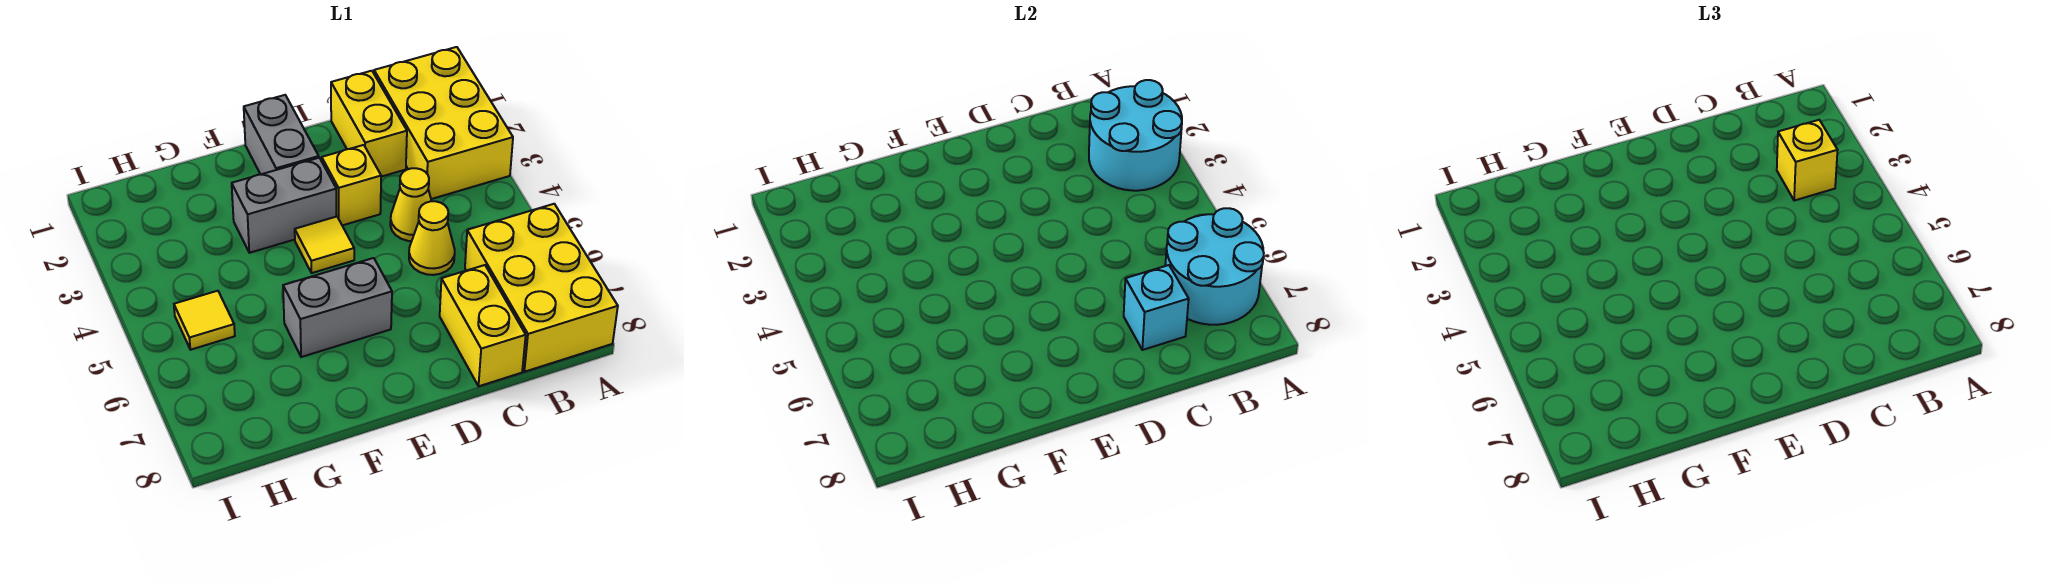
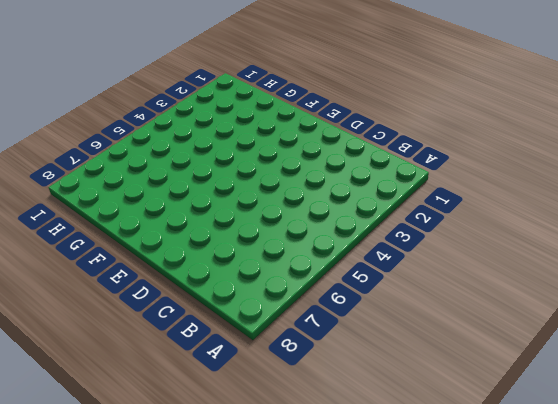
none -> yellow brick A1:B3 level 1
none -> yellow brick A6:B8 level 1
none -> yellow brick C1:C2 level 1

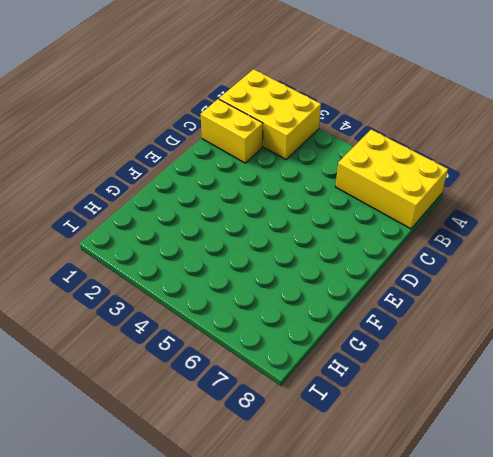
none -> yellow cone C4 level 1
none -> yellow cone C5 level 1
none -> yellow brick C7:C8 level 1

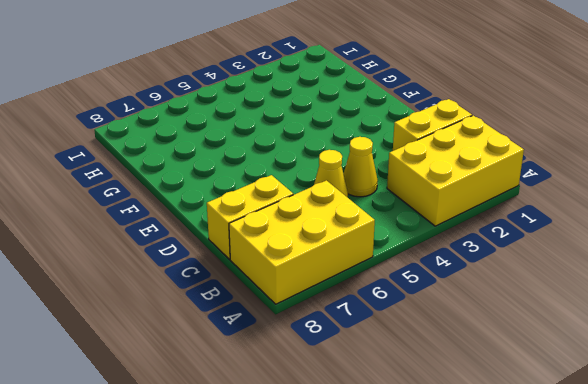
none -> yellow brick D3 level 1
none -> grey brick E1:E2 level 1
none -> grey brick E3:F3 level 1

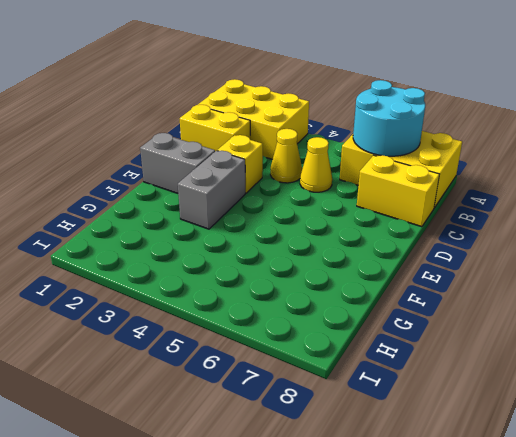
none -> yellow tile E4 level 1
none -> grey brick E6:F6 level 1
none -> yellow tile H5 level 1

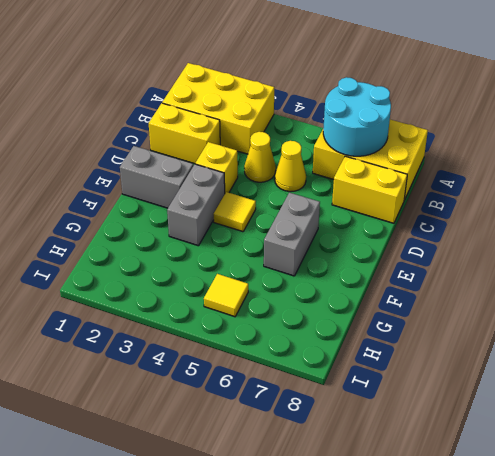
none -> cyan round brick A2:B3 level 2
none -> cyan brick C7 level 2
none -> yellow brick B3 level 3

